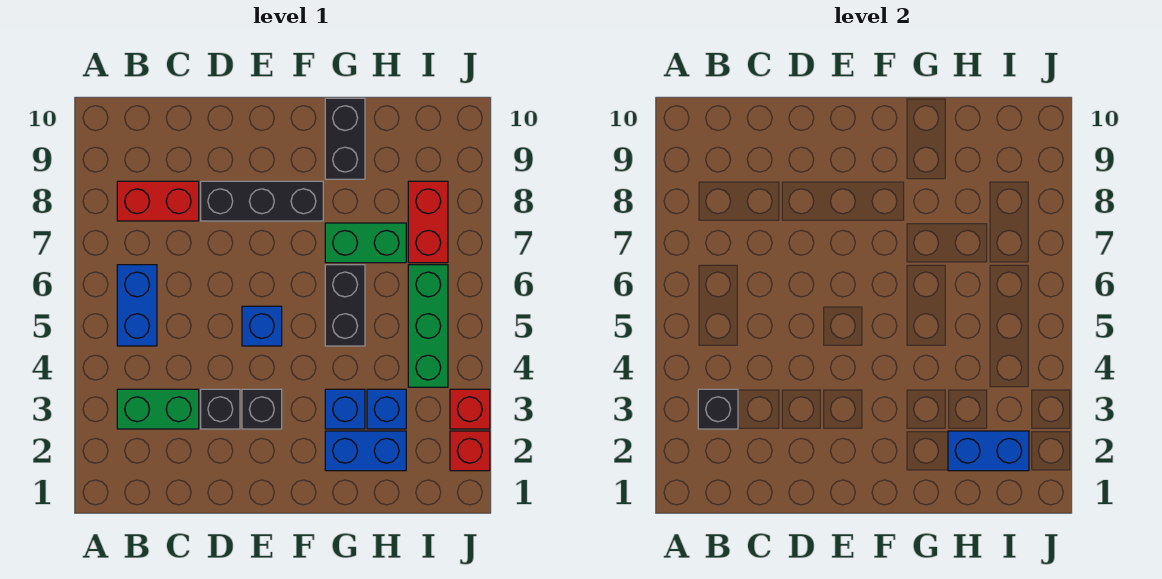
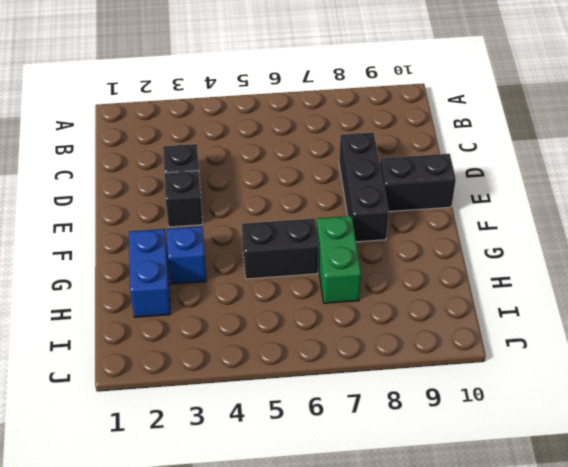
black brick E9:E10 level 1 -> black brick G9:G10 level 1
none -> green brick B3:C3 level 1
none -> blue brick B5:B6 level 1
none -> red brick B8:C8 level 1

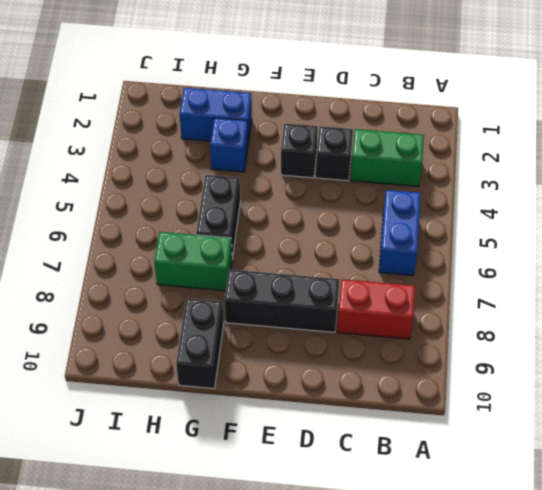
none -> blue brick E5 level 1
none -> blue brick H3 level 1
none -> green brick I4:I6 level 1

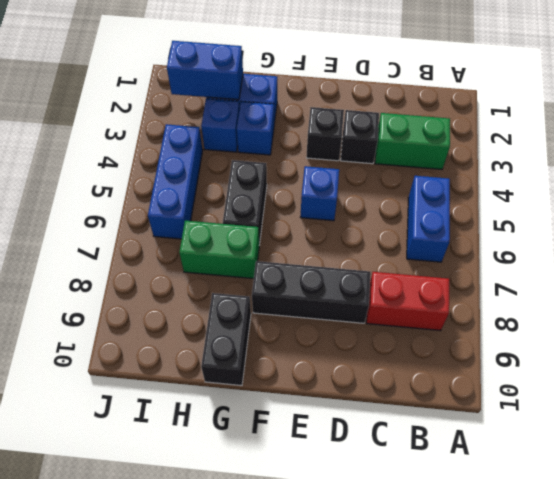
blue brick I4:I6 level 1 -> green brick I4:I6 level 1
none -> red brick I7:I8 level 1
none -> red brick J2 level 1
none -> red brick J3 level 1

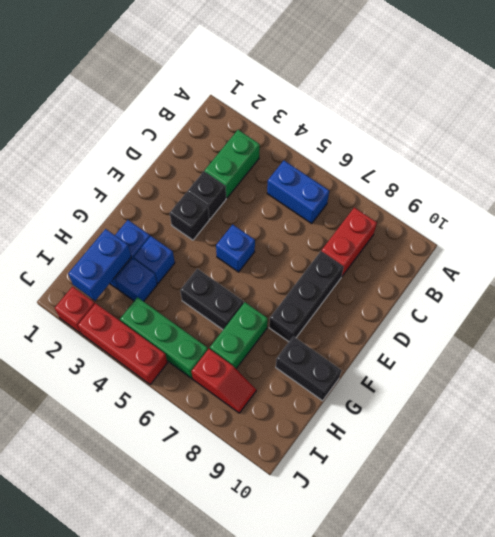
red slope I7:I8 level 1 top 7 -> red brick I7:I8 level 1
red brick J3:J5 level 1 -> red brick J3 level 1
none -> black brick B3 level 2

